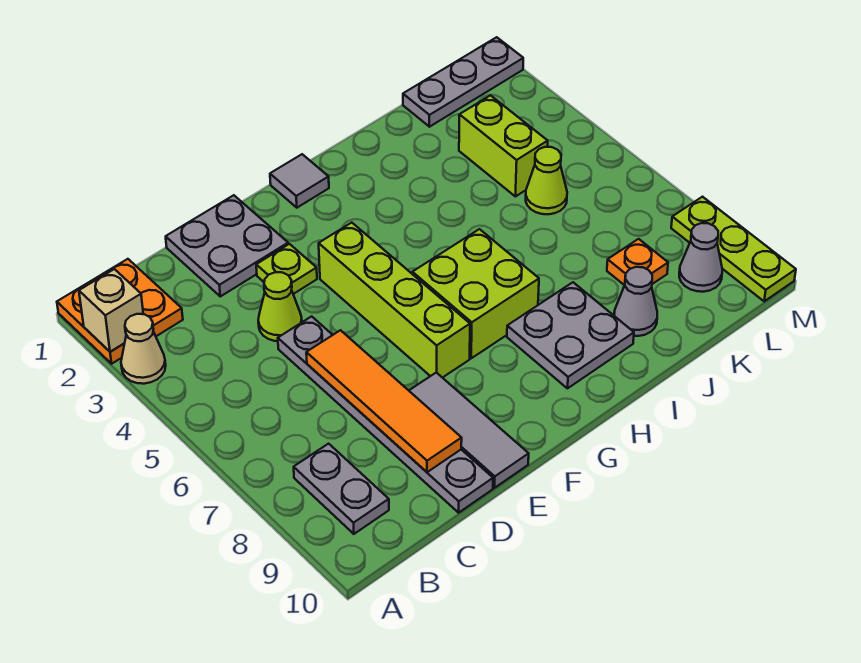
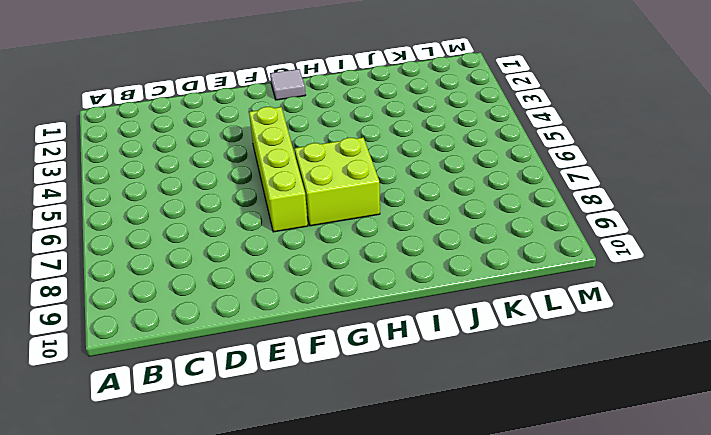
none -> orange plate A1:B2 level 1
none -> tan cone A3 level 1
none -> grey plate B8:B9 level 1

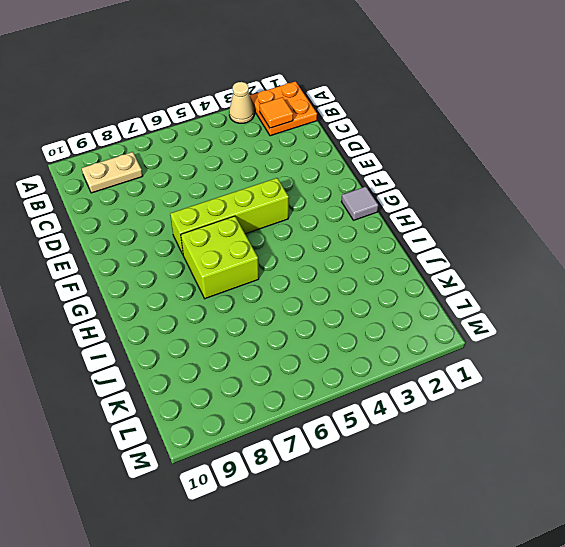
orange tile B2 level 2 -> none
tan plate B8:B9 level 1 -> grey plate B8:B9 level 1
none -> grey plate D1:E2 level 1
none -> lime cone D4 level 1
none -> grey plate D5:D10 level 1

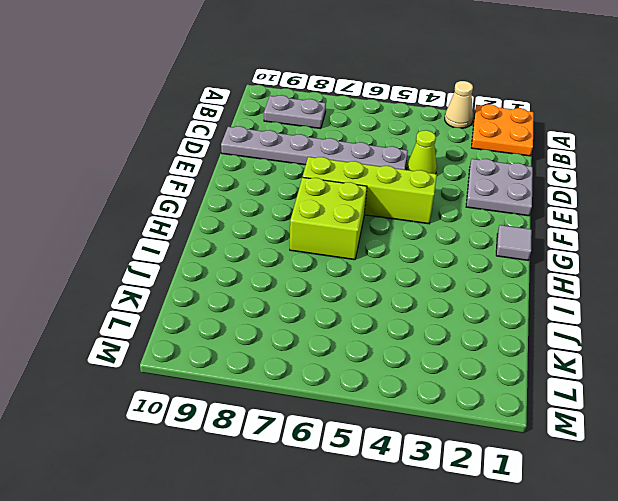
none -> lime plate E3 level 1
none -> grey tile E8:E10 level 1
none -> grey plate H8:I9 level 1

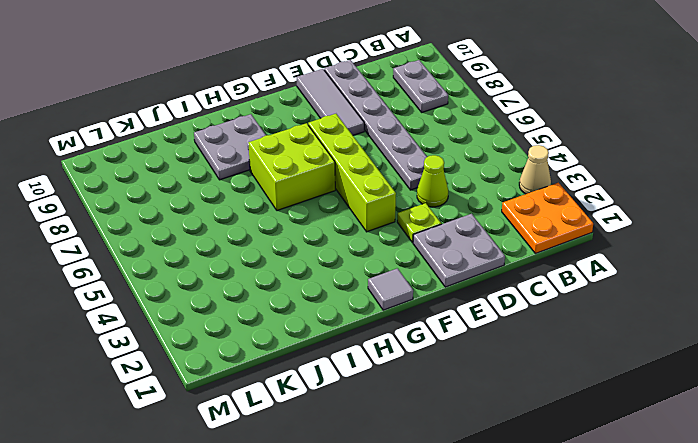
none -> grey cone J9 level 1
none -> grey plate K1:M1 level 1
none -> lime brick K3:K4 level 1

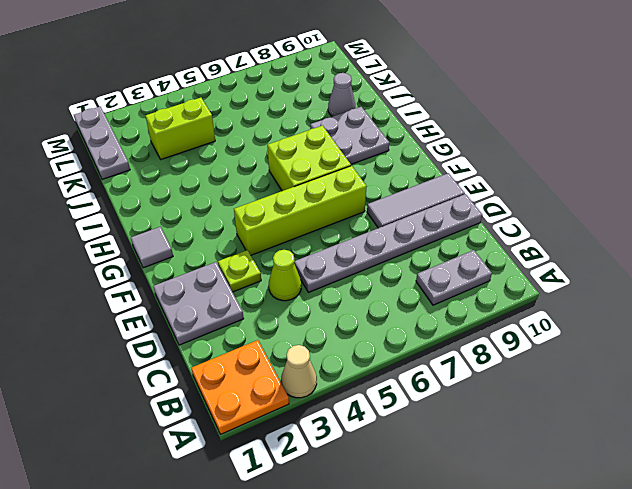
none -> lime cone K5 level 1
none -> orange plate K8 level 1
none -> grey cone L9 level 1

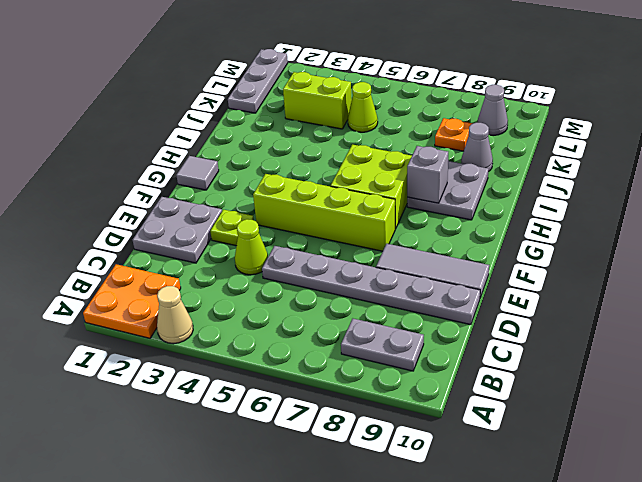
grey brick H8 level 2 -> none
none -> lime plate M8:M10 level 1
none -> tan brick A2 level 2
none -> orange tile D6:D9 level 2

